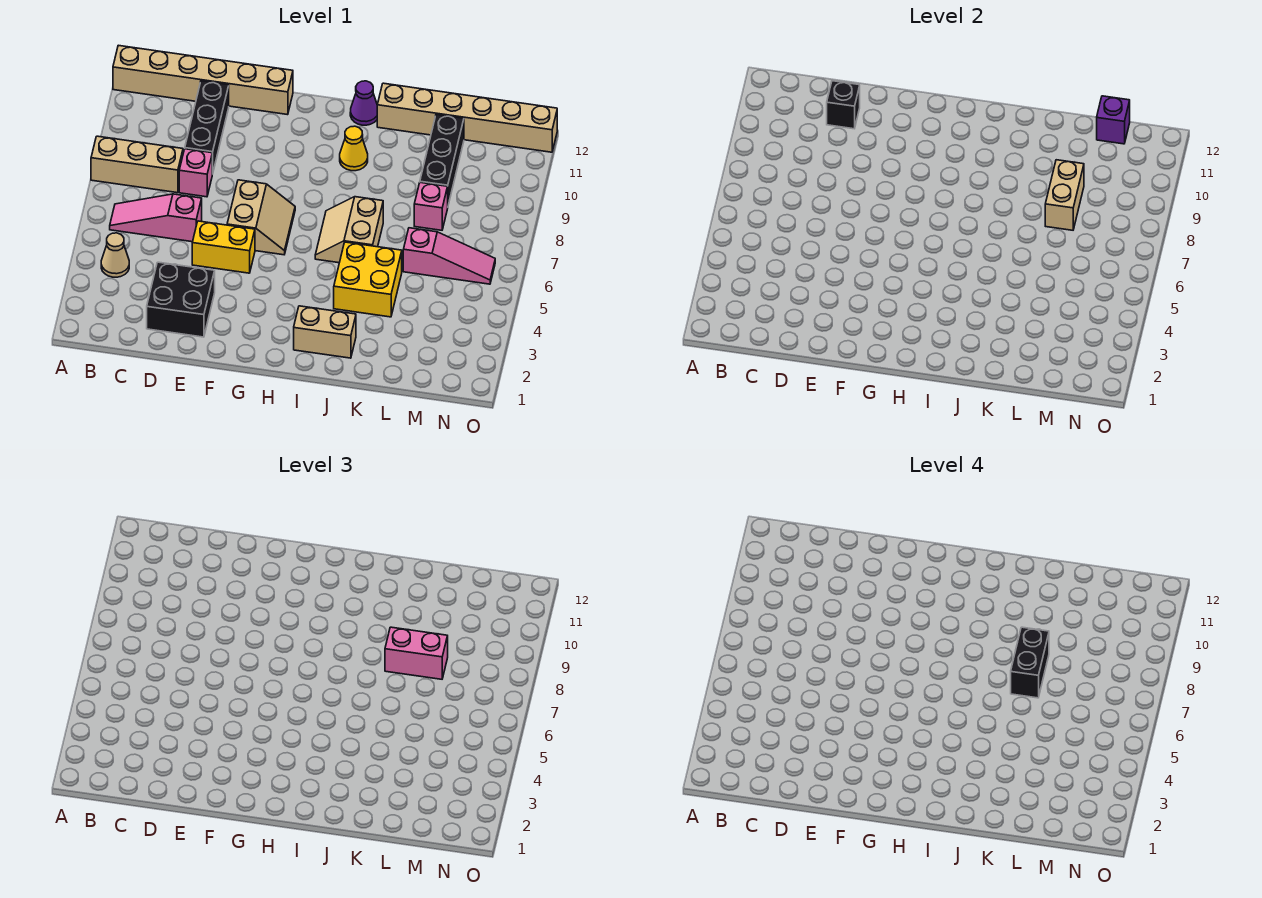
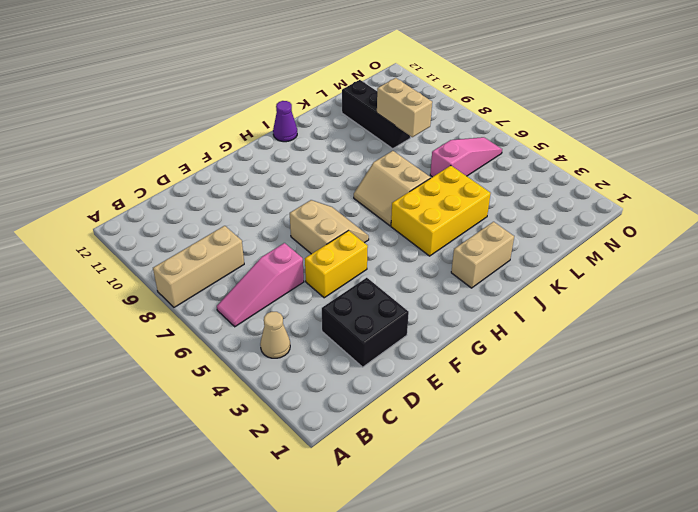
yellow brick I4:K5 level 1 -> yellow brick J4:K5 level 1
none -> tan brick A12:F12 level 1
none -> pink brick D8 level 1
none -> black brick D9:D11 level 1

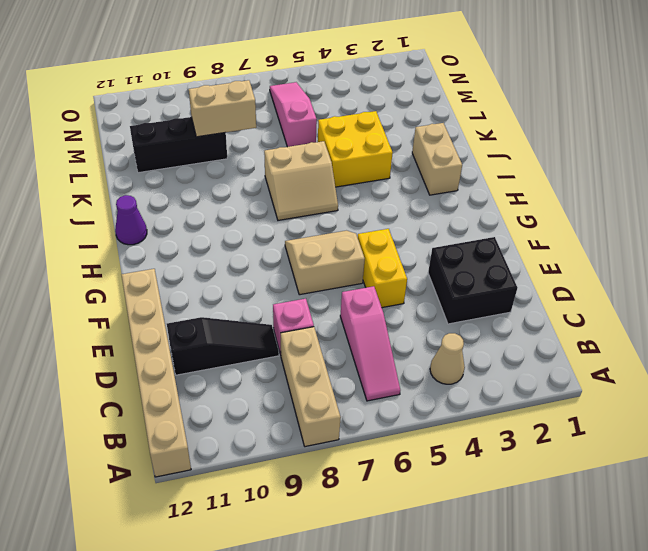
black slope D9:D11 level 1 top 11 -> black brick D9:D11 level 1
none -> yellow cone I10 level 1
none -> tan brick J12:O12 level 1
none -> pink brick L8 level 1

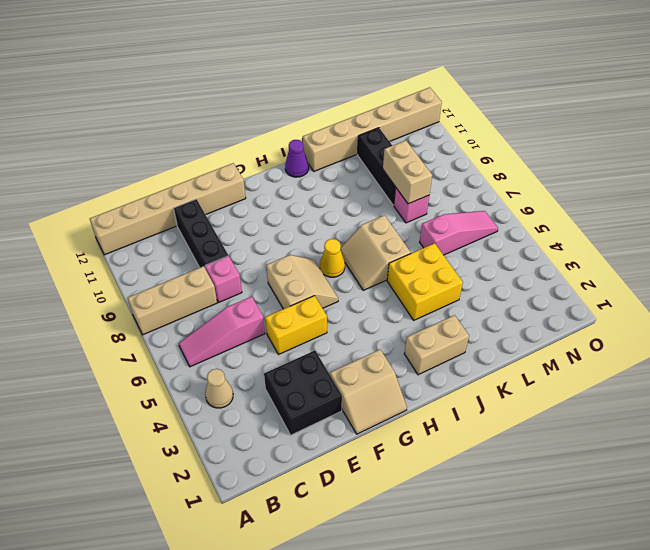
tan slope F1:G2 level 1 top 2 -> none
yellow cone H7 level 1 -> yellow cone I10 level 1
none -> black brick D11 level 2
none -> purple brick M12 level 2
none -> pink brick K8:L8 level 3

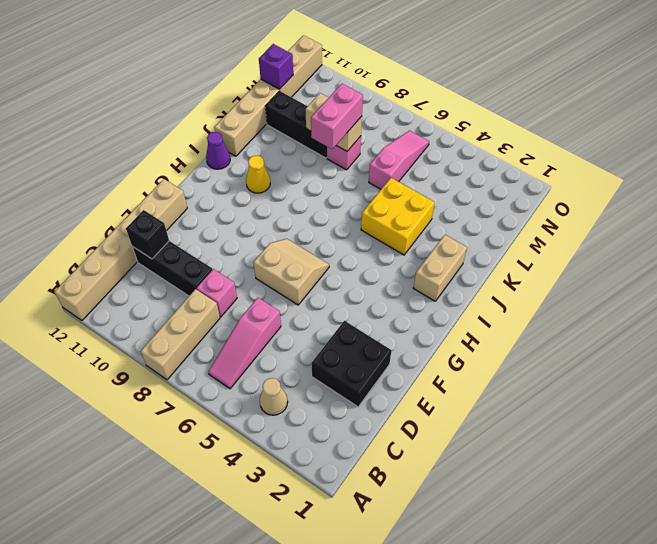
none -> yellow brick E5:F5 level 1
none -> tan slope I6:J7 level 1 top J
none -> black brick K7:K8 level 4

